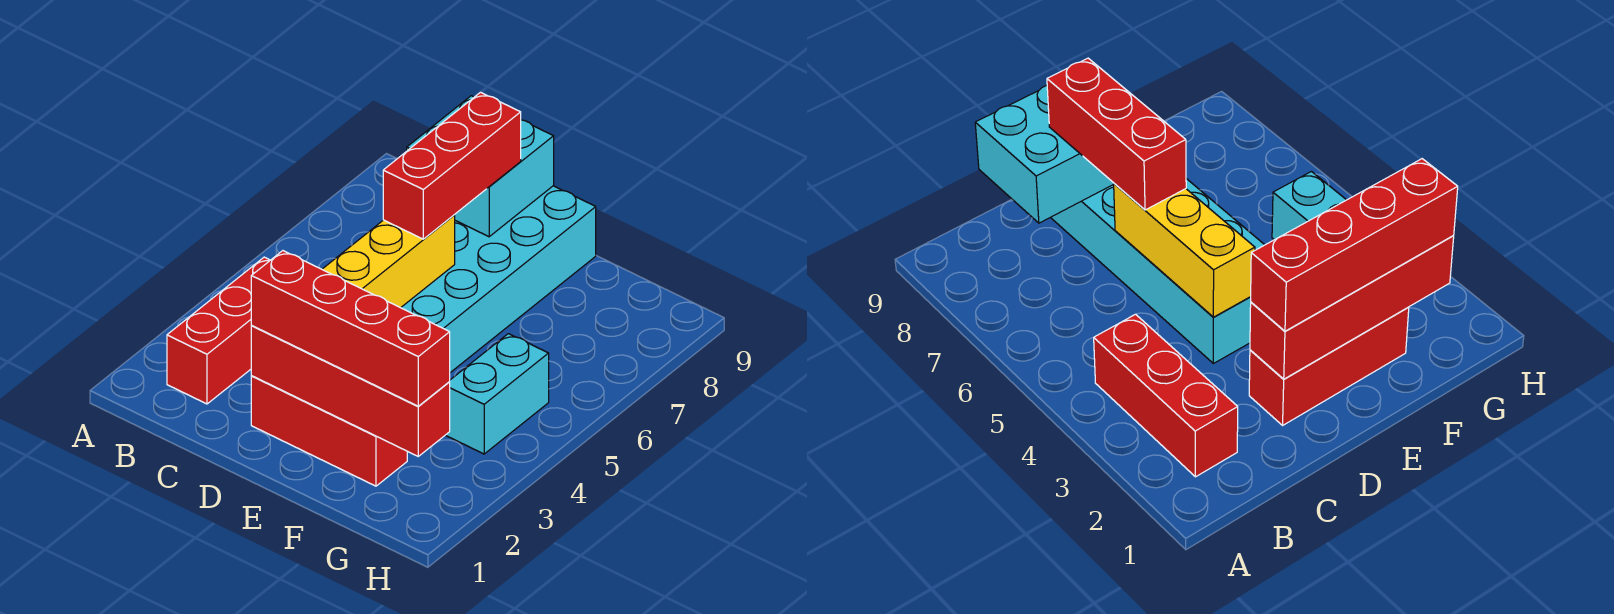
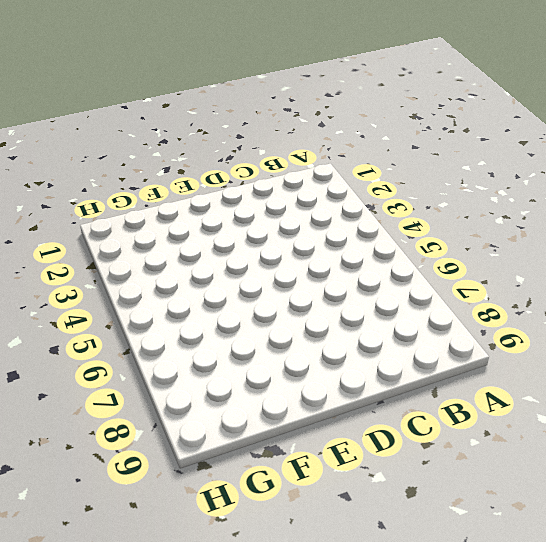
none -> red brick B2:B4 level 1
none -> red brick D2:F2 level 1

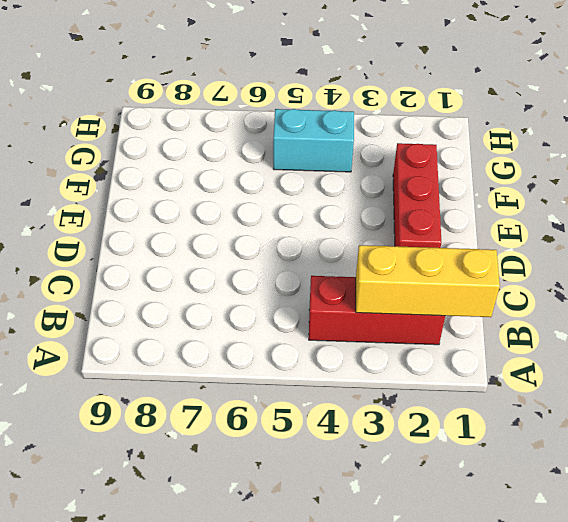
yellow brick B1:B3 level 2 -> yellow brick D4:D6 level 2
none -> cyan brick D4:E9 level 1
none -> cyan brick C8:D9 level 2

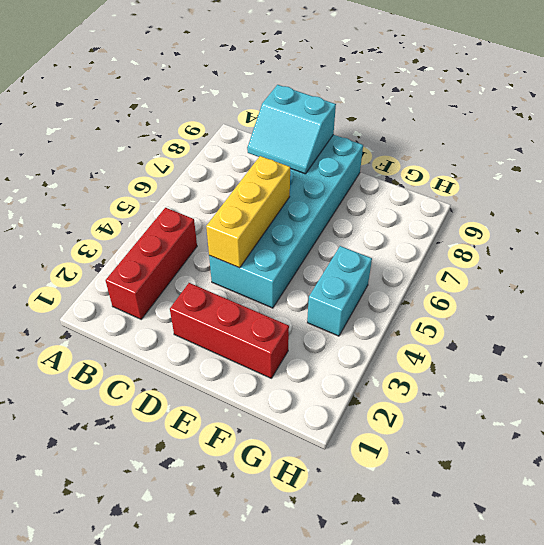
cyan slope C8:D9 level 2 top 9 -> cyan brick C8:D9 level 2
none -> red brick D2:G2 level 2
none -> red brick D2:G2 level 3

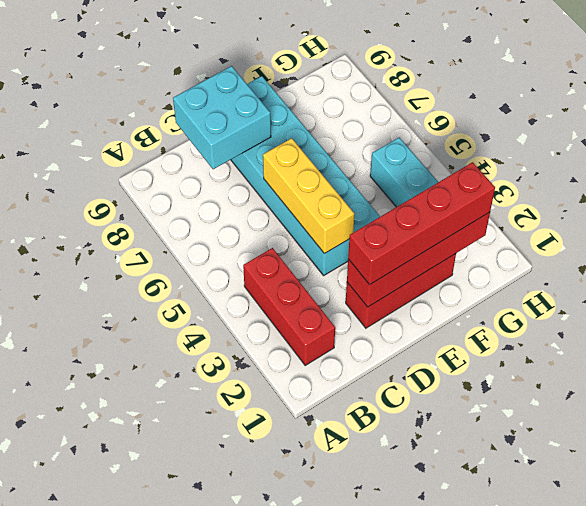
none -> red brick D6:D8 level 3

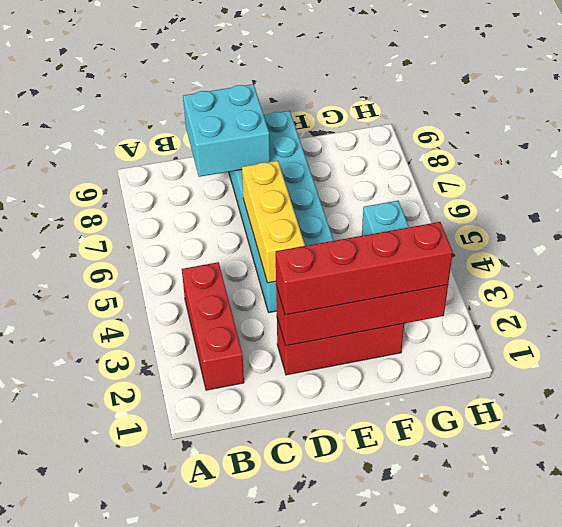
none -> red brick D6:D8 level 3

